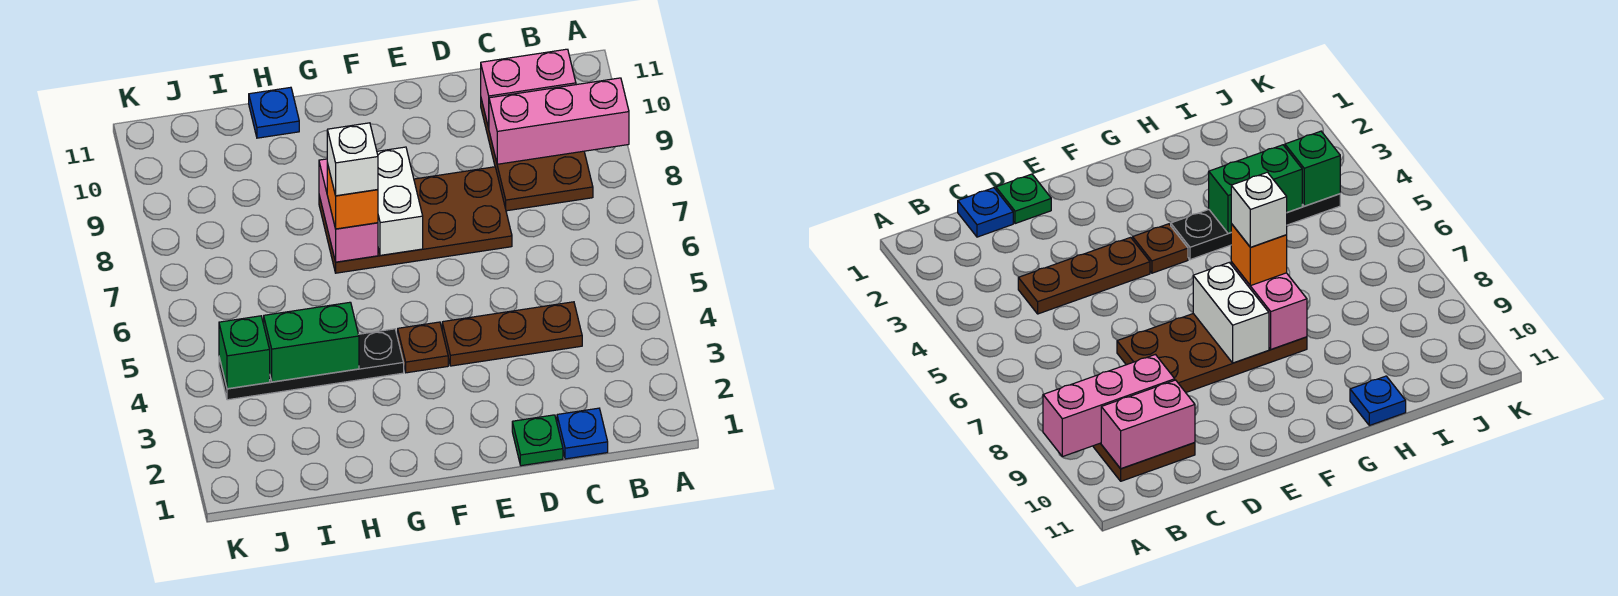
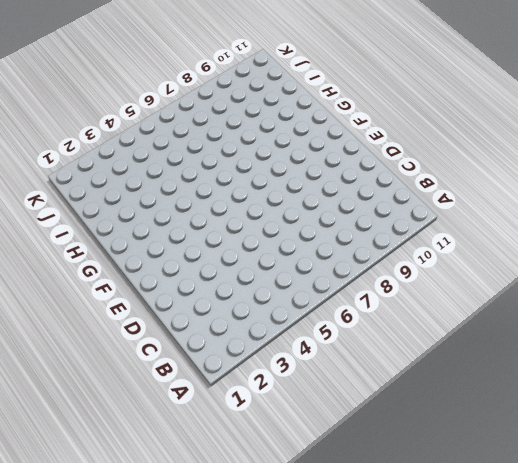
none -> brown plate B8:C10 level 1
none -> blue plate C1 level 1
none -> brown plate C4:E4 level 1

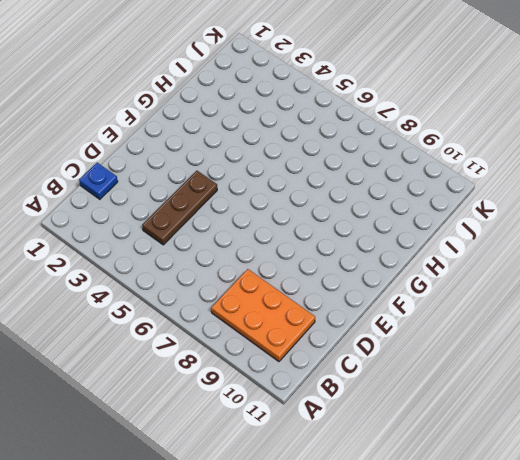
orange plate B8:C10 level 1 -> brown plate B8:C10 level 1
none -> green plate D1 level 1
none -> brown plate D7:G8 level 1
none -> brown plate F4 level 1

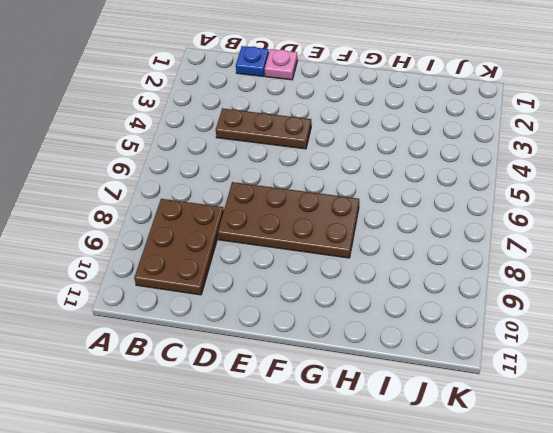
pink plate D1 level 1 -> green plate D1 level 1
none -> brown plate F4 level 1
none -> black plate G4:J4 level 1
none -> blue plate H11 level 1

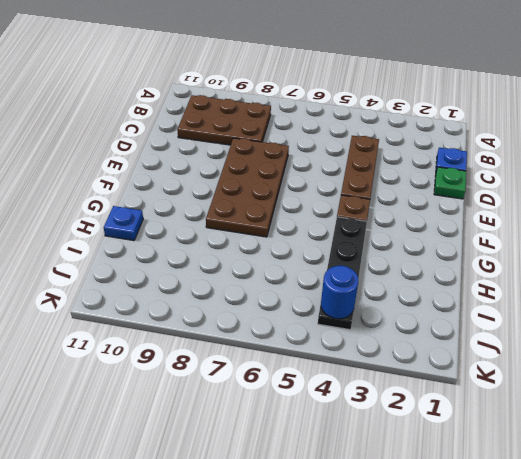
blue round brick J4 level 2 -> green brick J4 level 2
none -> pink brick A9:C9 level 2
none -> pink brick B10:C10 level 2
none -> white brick F7:F8 level 2

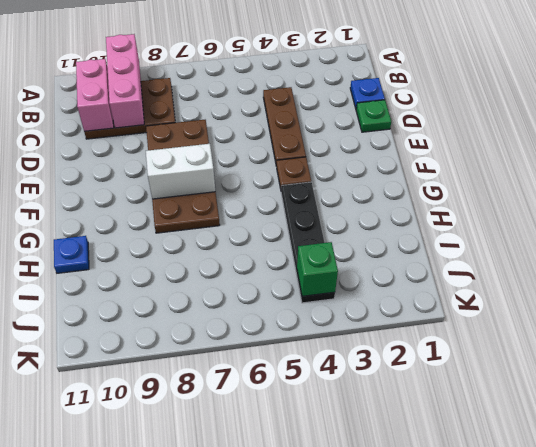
none -> pink brick G7:G8 level 2
none -> green brick H4:I4 level 2
none -> orange brick G7 level 3

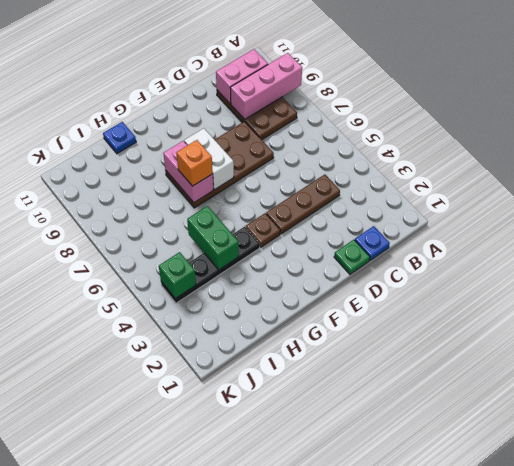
green brick H4:H5 level 2 -> green brick H4:I4 level 2
none -> white brick G7 level 4

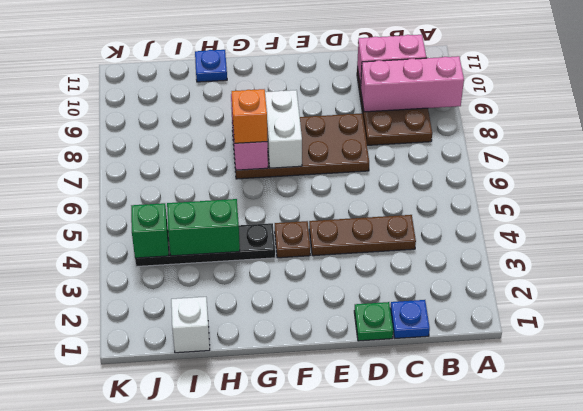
white brick I1 level 1 -> white brick G7 level 4

